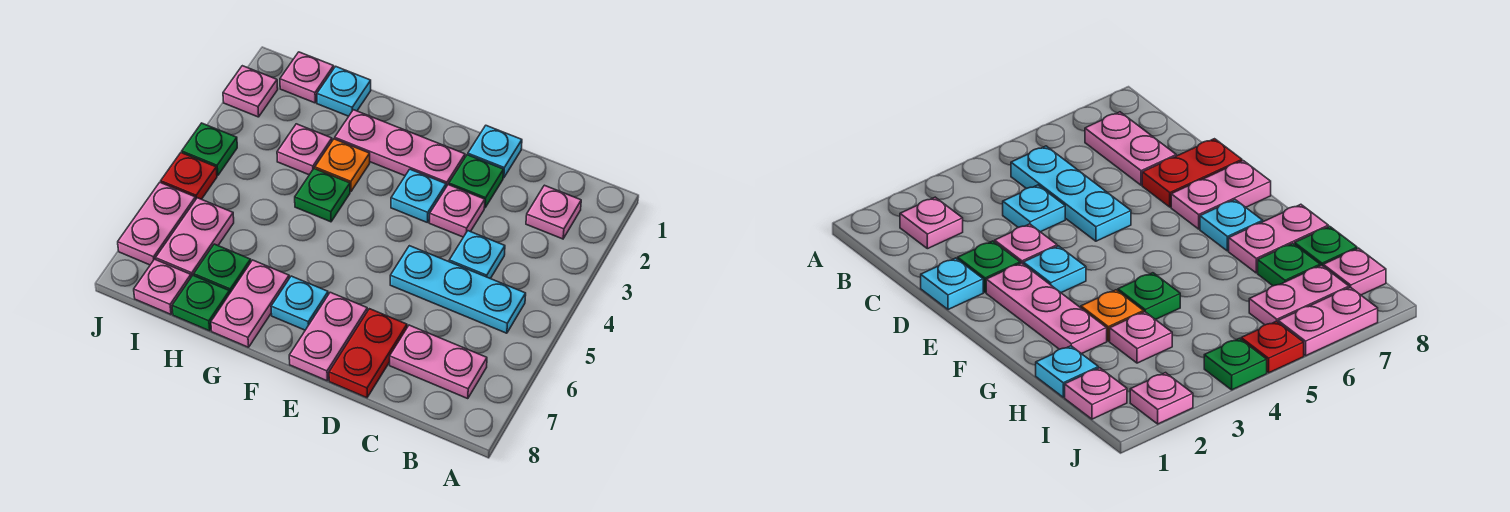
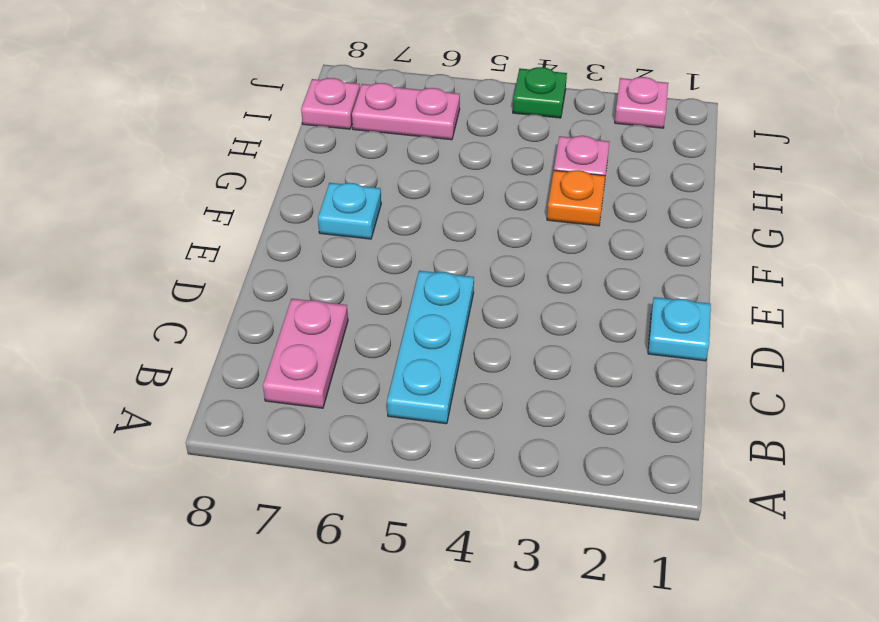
none -> pink plate B2 level 1
none -> cyan plate C4 level 1
none -> green plate D2 level 1

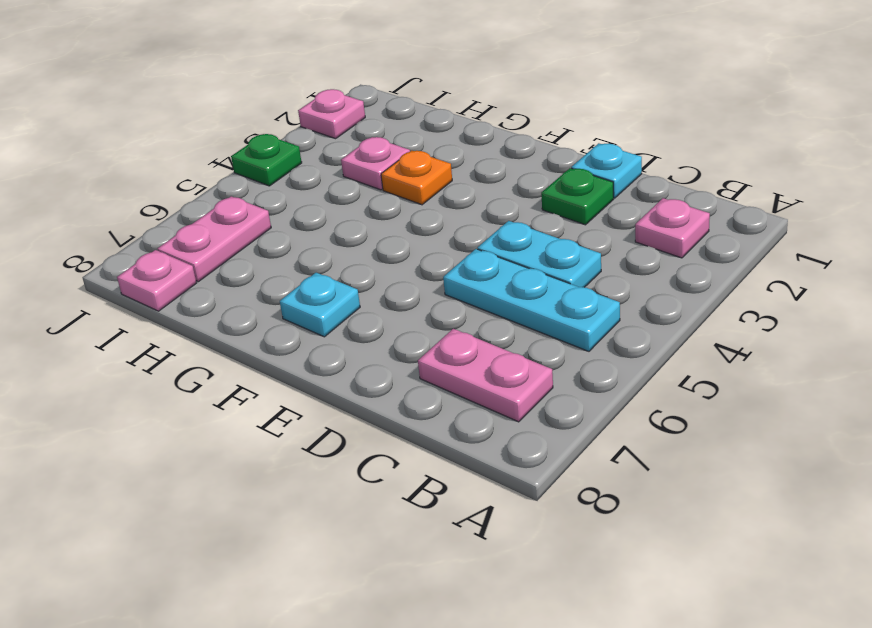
cyan plate C4:D4 level 1 -> cyan plate C4 level 1
none -> pink plate D3 level 1
none -> red plate D7:D8 level 1
none -> pink plate E2:G2 level 1

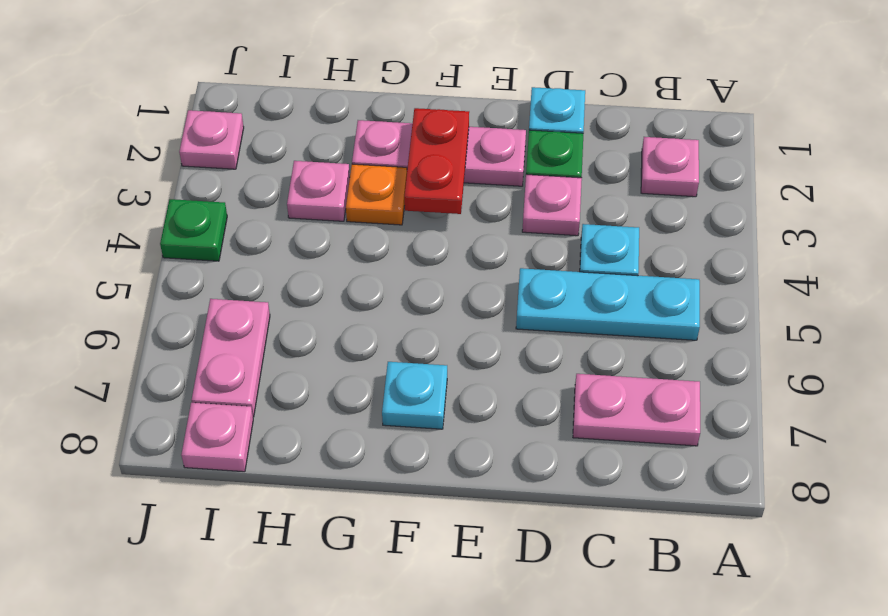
red plate F2:F3 level 2 -> red plate D7:D8 level 1
none -> cyan plate E3 level 1
none -> pink plate E7:E8 level 1
none -> green plate G4 level 1

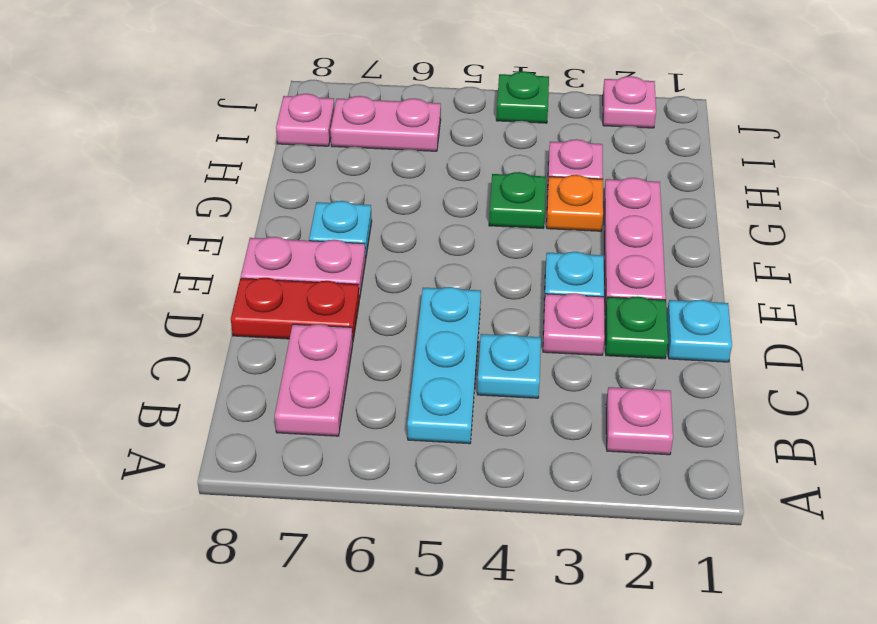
none -> pink plate G7:G8 level 1
none -> cyan plate H1 level 1
none -> green plate H7 level 1

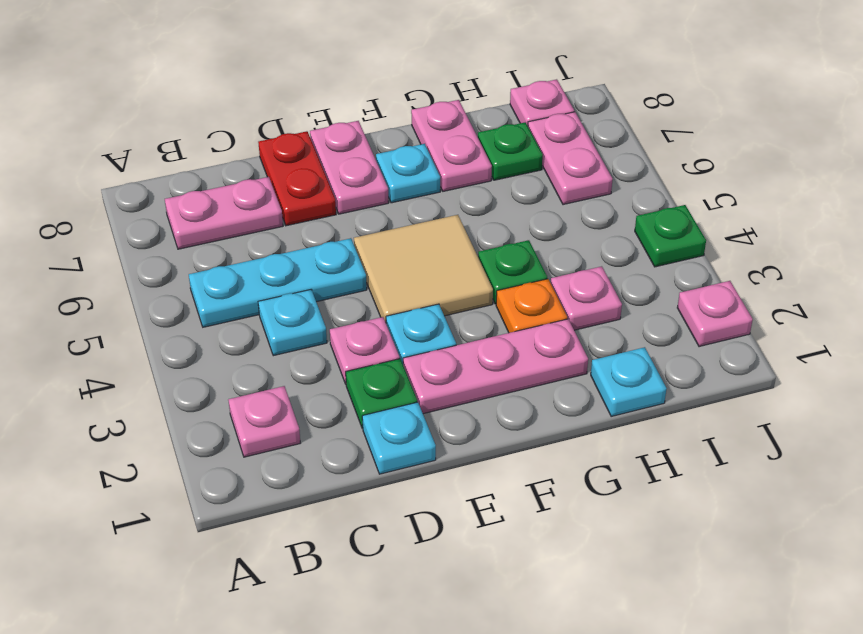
tan tile E4:F5 level 1 -> none
none -> green plate H8 level 1
none -> pink plate I1 level 1
none -> red plate J5 level 1

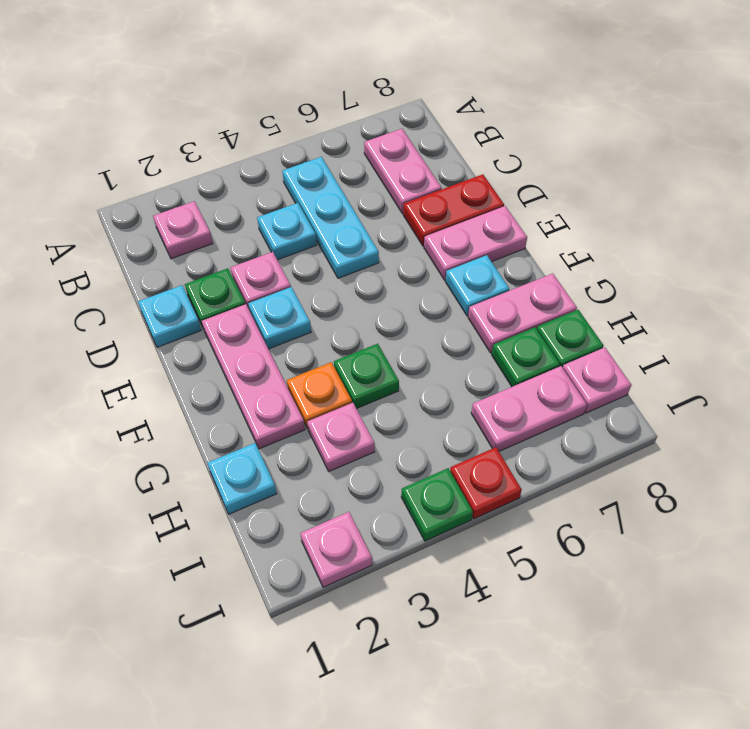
none -> pink plate I1 level 1
none -> pink plate J6:J7 level 1

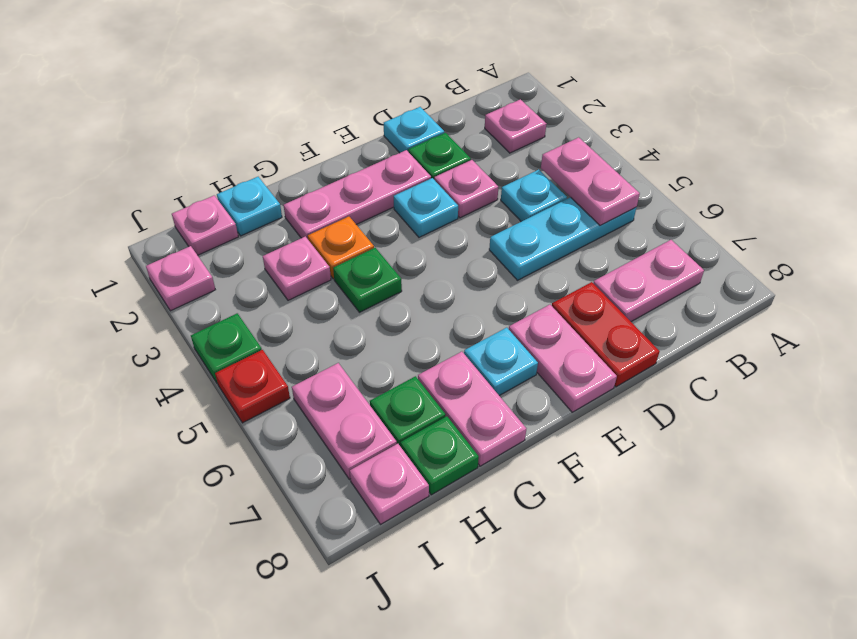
pink plate B4:B5 level 2 -> pink plate J6:J7 level 1

